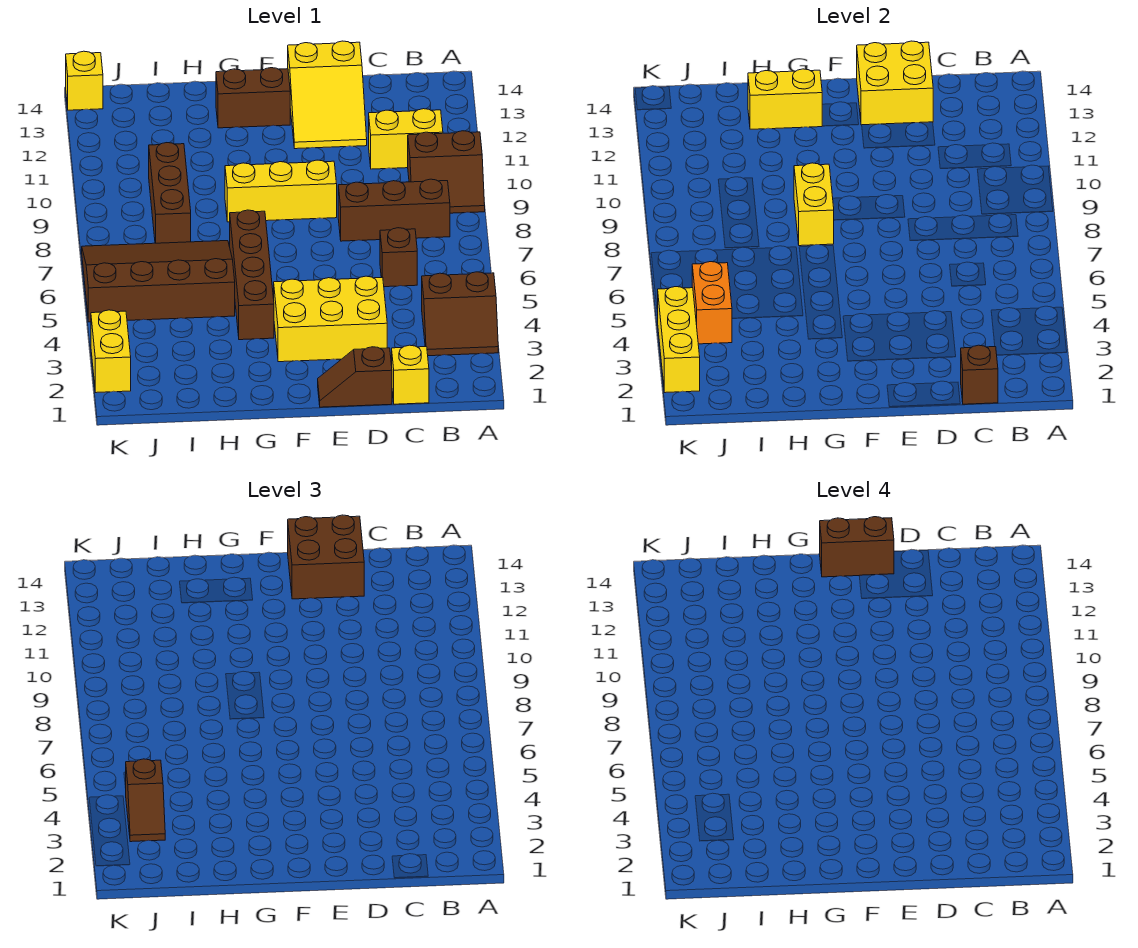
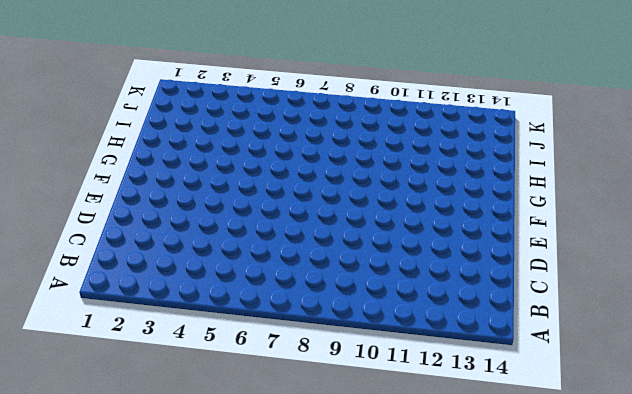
none -> brown slope A3:B4 level 1 top 4
none -> brown slope A9:B10 level 1 top 10
none -> brown brick B8:D8 level 1

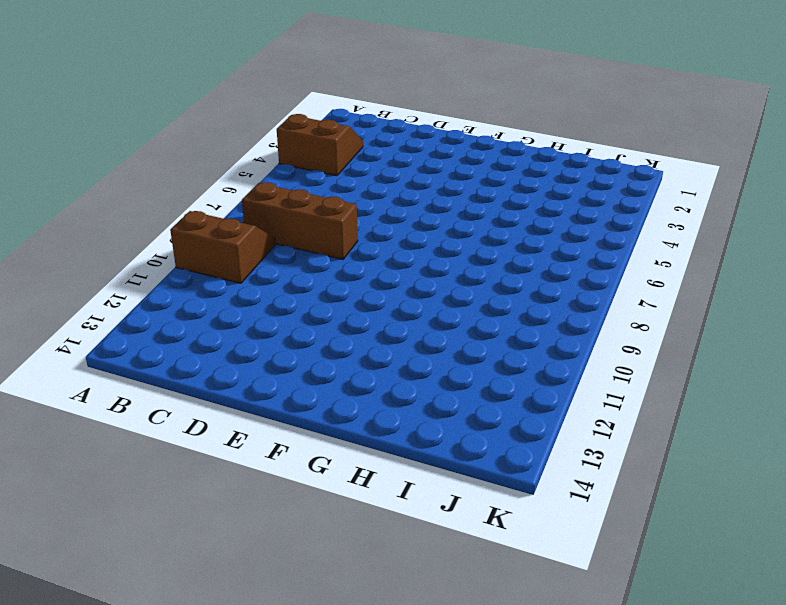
none -> yellow brick B11:C11 level 1
none -> yellow brick C1 level 1
none -> brown brick C6 level 1

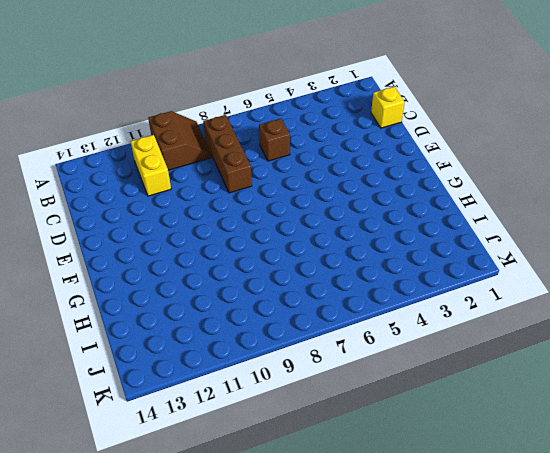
none -> brown slope A3:B4 level 1 top 4
none -> brown slope D1:E1 level 1 top D
none -> yellow brick D3:F4 level 1

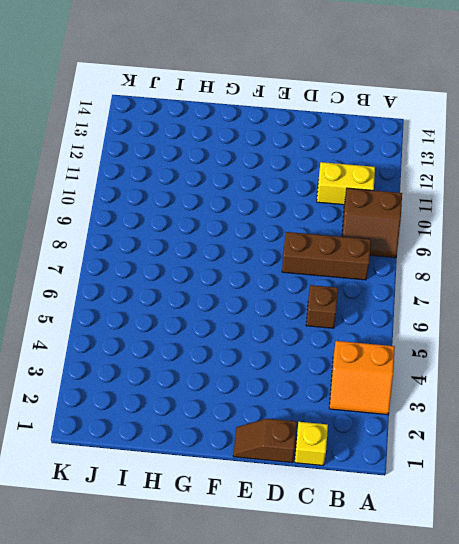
orange slope A3:B4 level 1 top 4 -> brown slope A3:B4 level 1 top 4
none -> yellow brick D3:F4 level 1
none -> yellow slope D12:E14 level 1 top 14
none -> yellow brick E9:G9 level 1

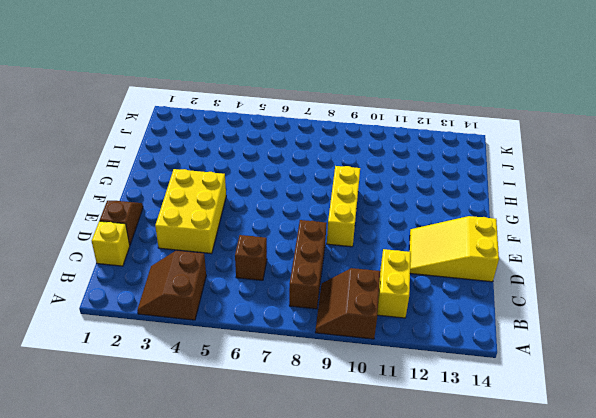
none -> brown brick F13:G13 level 1
none -> brown brick G4:G7 level 1
none -> brown slope H5:K7 level 1 top 5

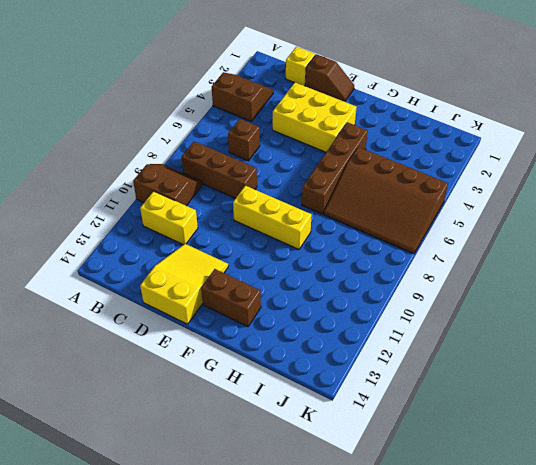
none -> brown brick I8:I10 level 1
none -> yellow brick K2:K3 level 1
none -> yellow brick K14 level 1

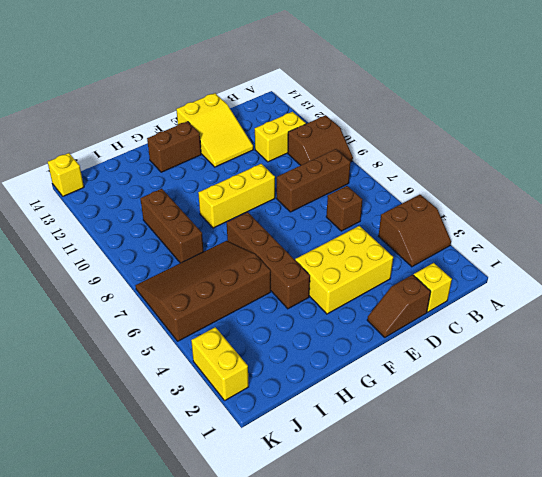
none -> brown brick C1 level 2
none -> yellow brick D13:E14 level 2
none -> yellow brick G8:G9 level 2

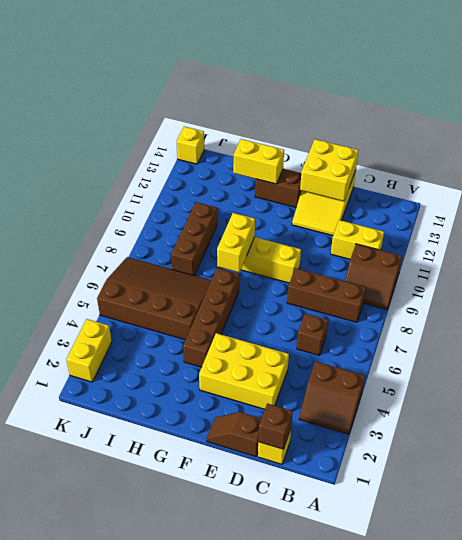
none -> orange brick J4:J5 level 2
none -> yellow brick K2:K4 level 2
none -> brown brick D13:E14 level 3

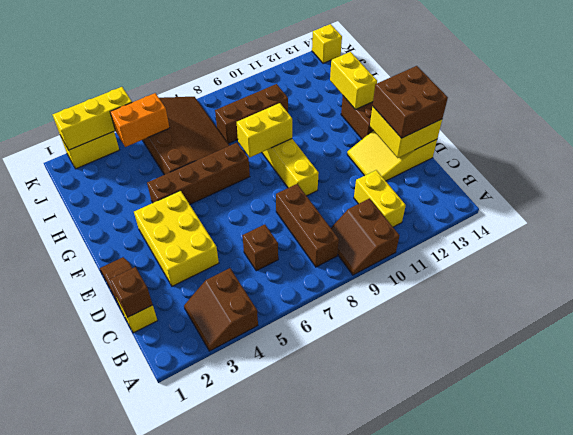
none -> brown slope J3:J4 level 3 top 4
none -> brown brick E14:F14 level 4

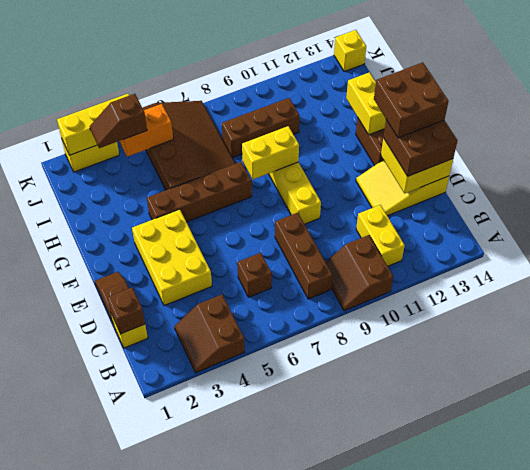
brown brick E13:F14 level 4 -> brown brick E14:F14 level 4

